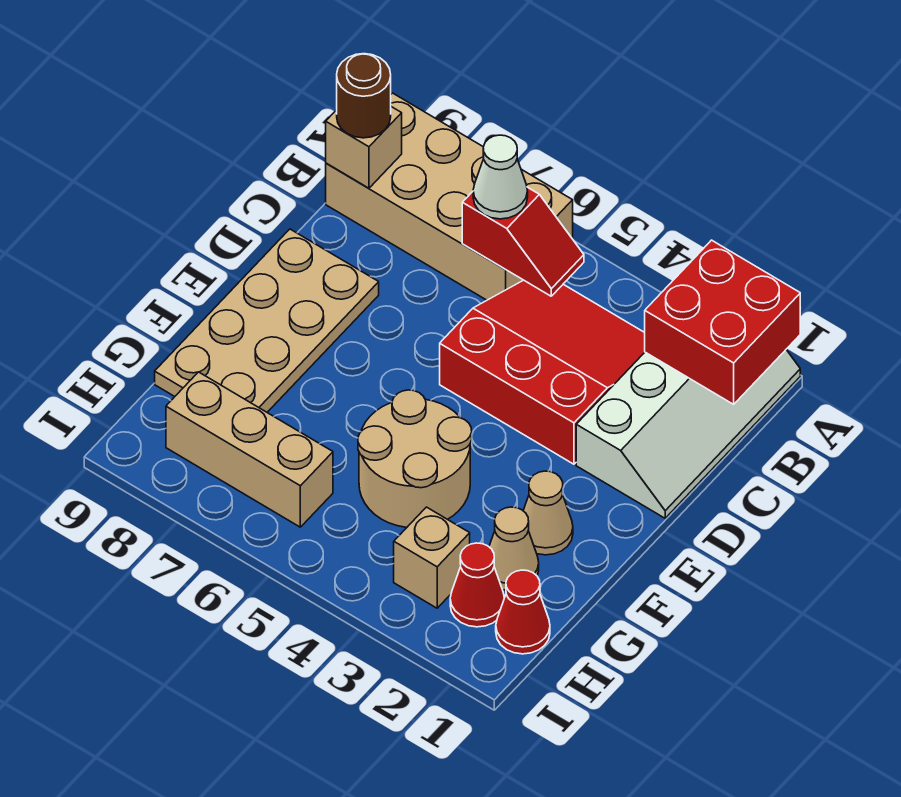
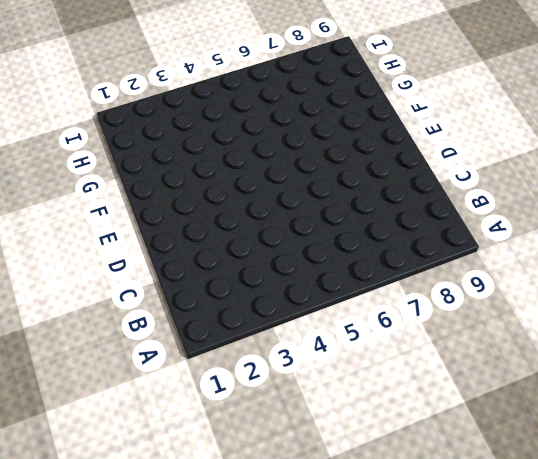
none -> white slope A1:D2 level 1 top 2
none -> tan brick A6:B9 level 1
none -> red slope B3:D5 level 1 top D

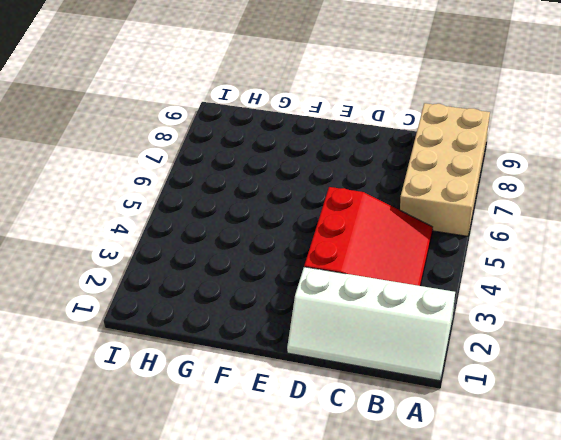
none -> tan plate D8:G9 level 1
none -> tan cone F2 level 1
none -> tan round brick F4:G5 level 1

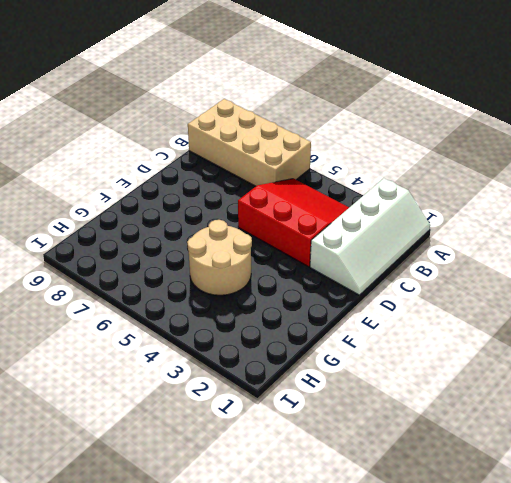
none -> tan plate D8:G9 level 1
none -> tan cone F2 level 1
none -> tan cone G2 level 1

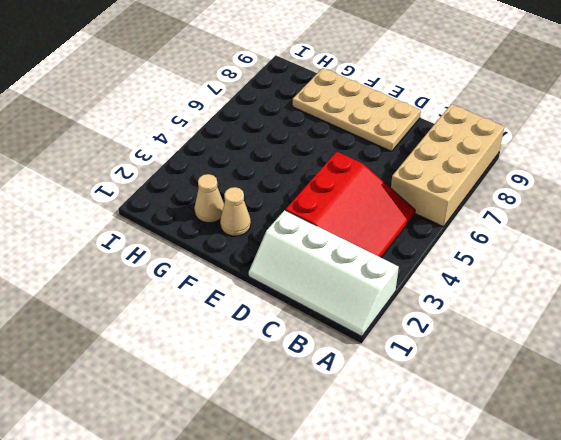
none -> tan round brick F4:G5 level 1
none -> red cone H1 level 1
none -> red cone H2 level 1

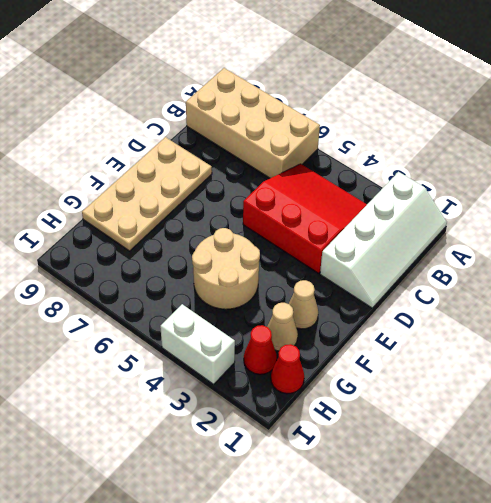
white brick I3:I4 level 1 -> none
none -> tan brick H3 level 1
none -> tan brick H6:H8 level 1
none -> red brick A1:B2 level 2

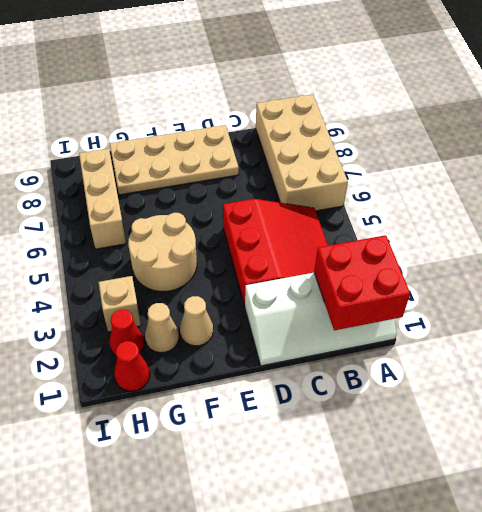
none -> red slope B5:B6 level 2 top 6
none -> tan brick B9 level 2
none -> white cone B6 level 3

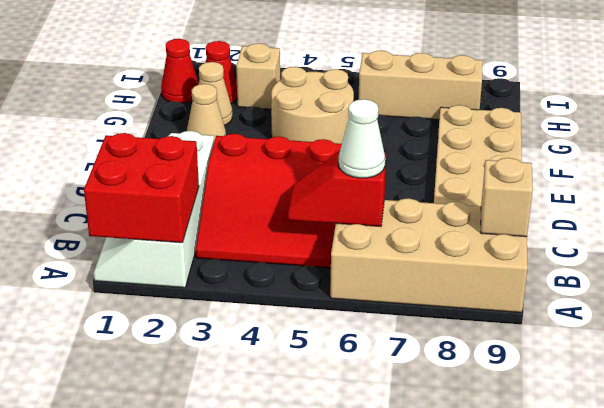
none -> brown round brick B9 level 3

